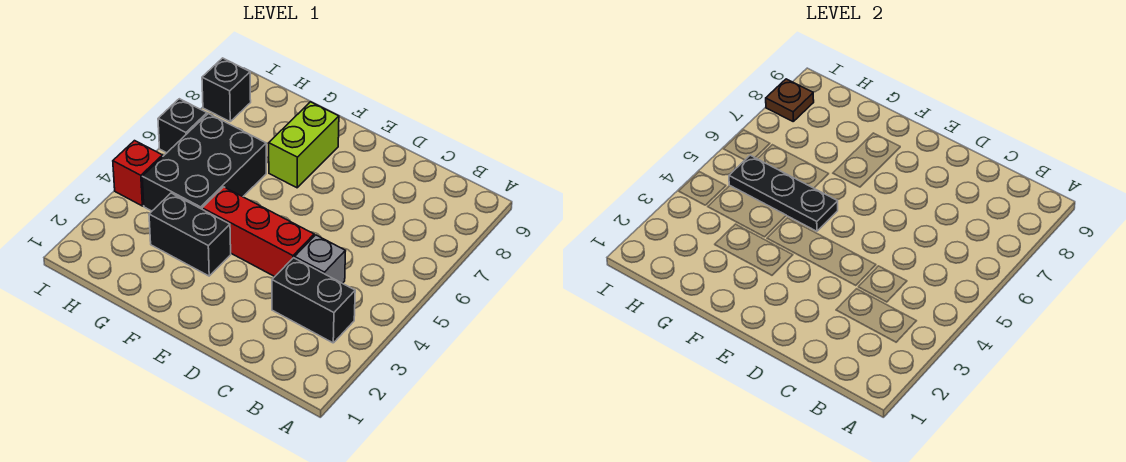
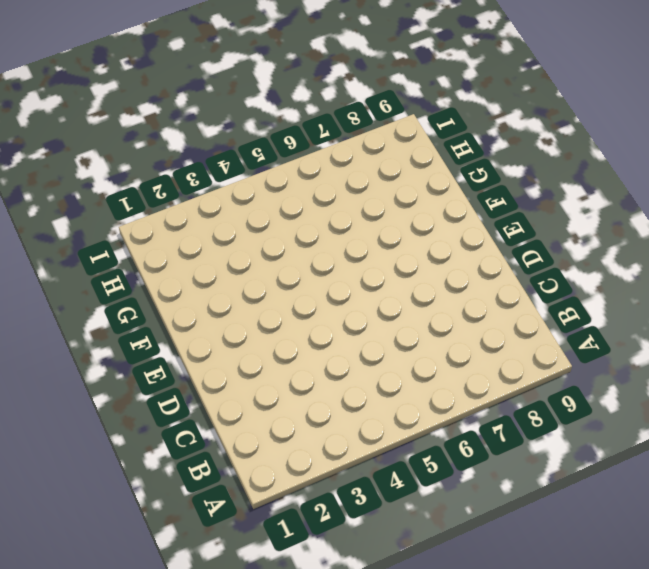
none -> black brick B3:C3 level 1
none -> grey brick C4 level 1

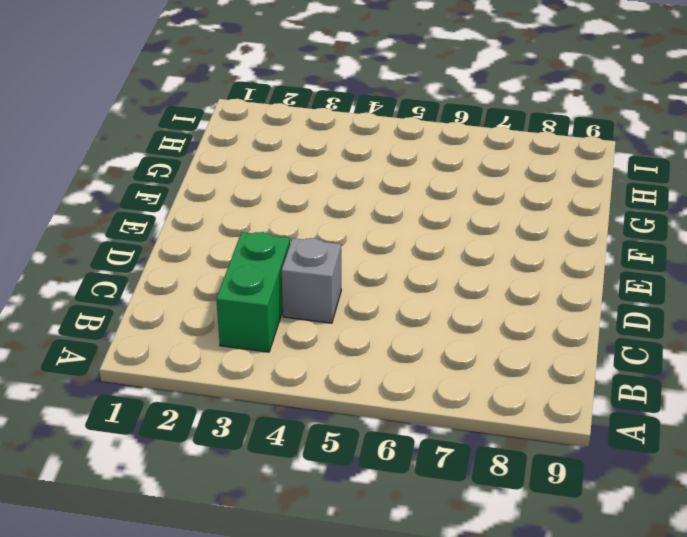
green brick B3:C3 level 1 -> black brick B3:C3 level 1
none -> red brick D4:F4 level 1
none -> black brick F3:G3 level 1

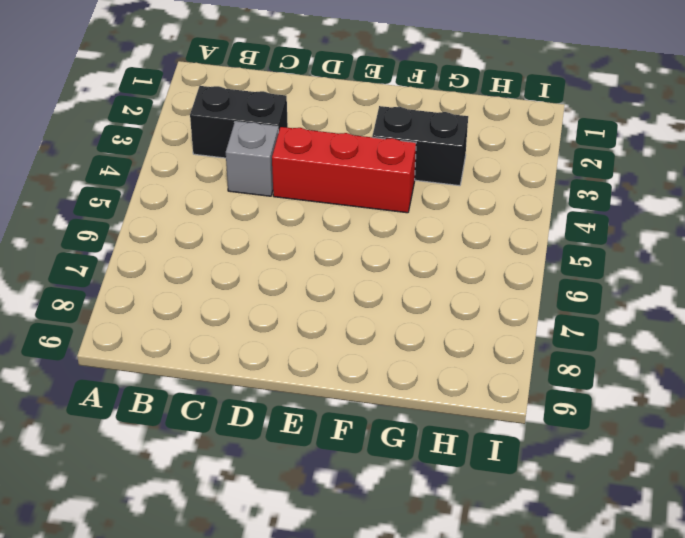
none -> lime brick F7:F8 level 1
none -> black brick G4:H6 level 1

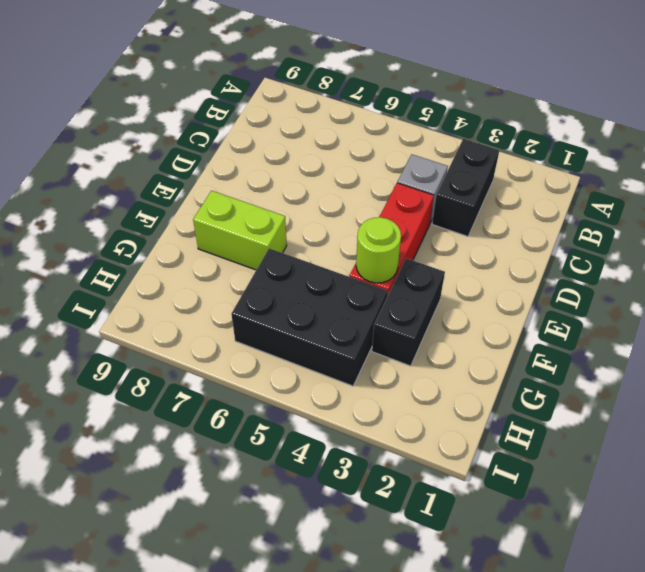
lime round brick F4 level 2 -> none
none -> red brick I4 level 1
none -> black brick I6 level 1

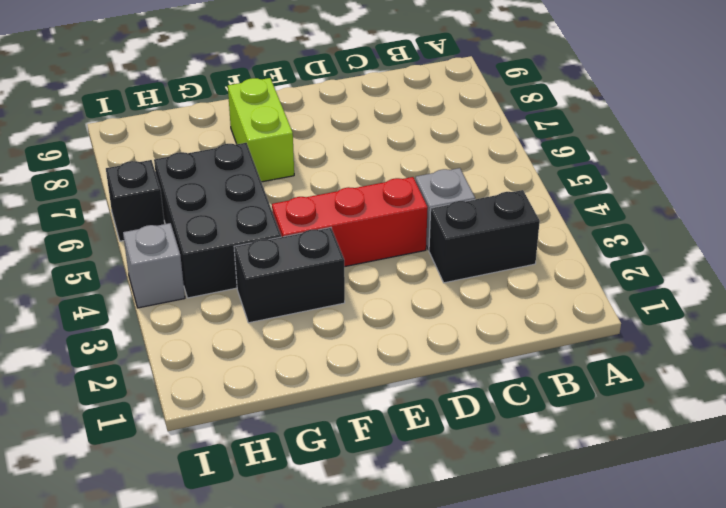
grey brick I4 level 1 -> red brick I4 level 1
none -> black brick I8 level 1
none -> black plate F5:H5 level 2

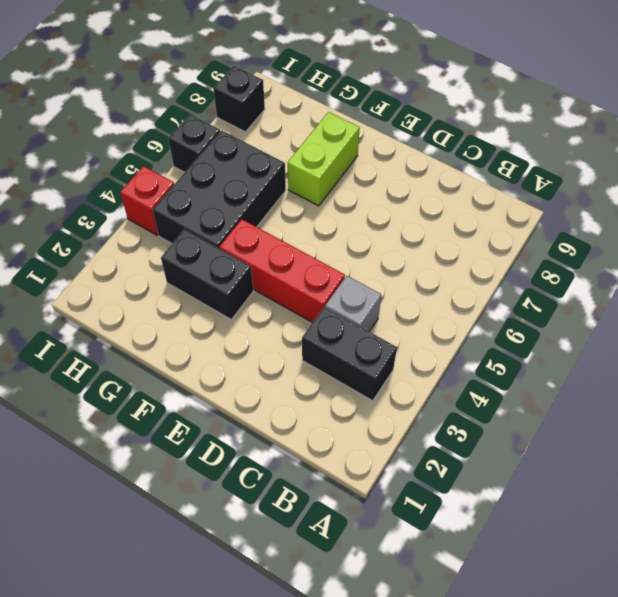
none -> black plate F5:H5 level 2
none -> brown plate I8 level 2

